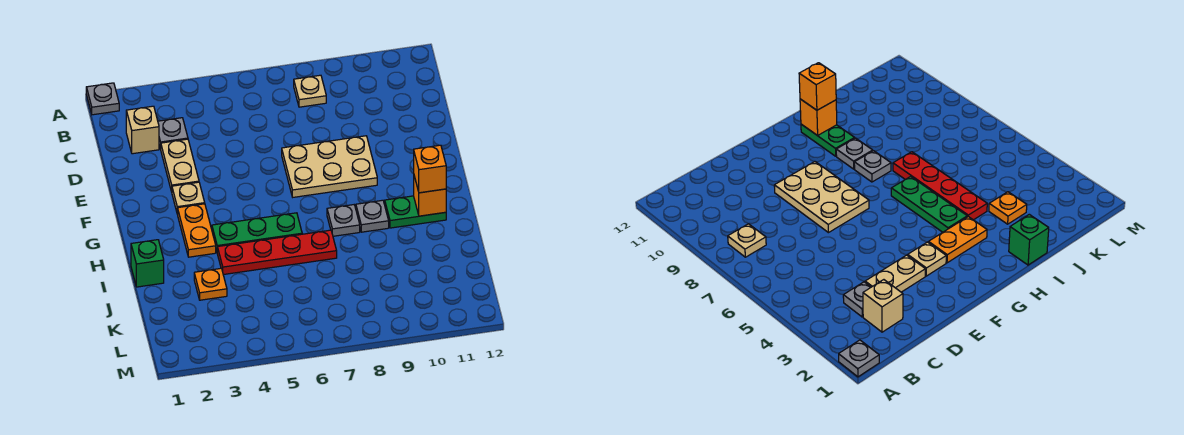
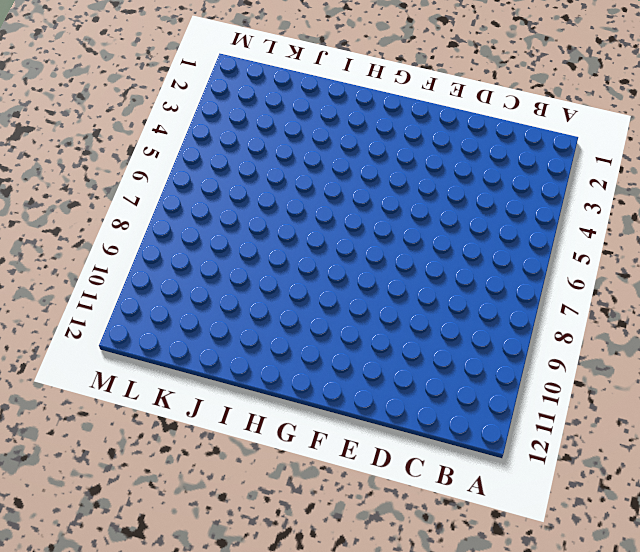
none -> grey plate A1 level 1
none -> tan plate B8 level 1
none -> tan brick C2 level 1

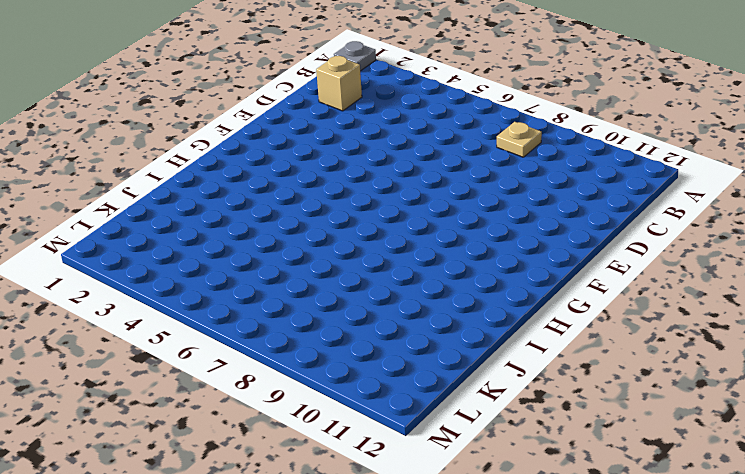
none -> grey plate C3 level 1
none -> tan plate D3:E3 level 1
none -> tan plate E7:F9 level 1

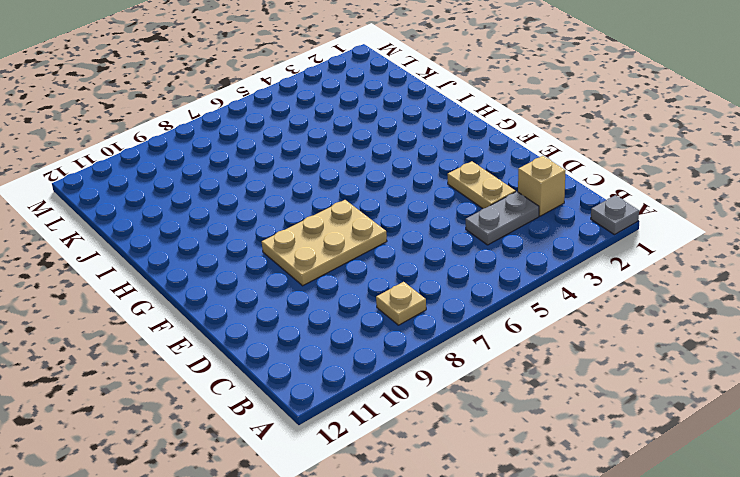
grey plate C3:C4 level 1 -> grey plate C3 level 1
none -> tan plate F3 level 1
none -> orange plate G3:H3 level 1
none -> green plate H4:H6 level 1

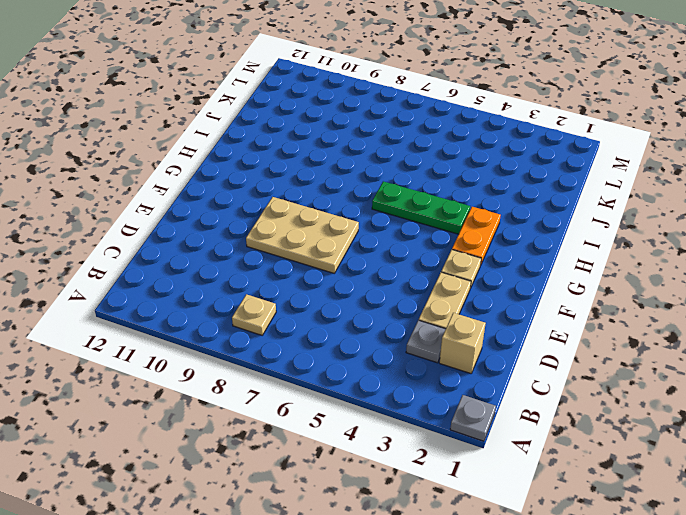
none -> grey plate H8 level 1
none -> grey plate H9 level 1
none -> green plate H10:H11 level 1

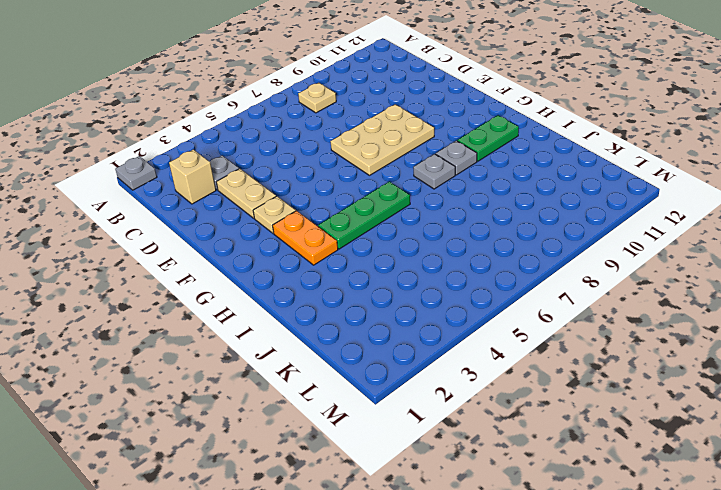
none -> green brick I1 level 1
none -> red plate I4:I7 level 1
none -> orange plate J3 level 1

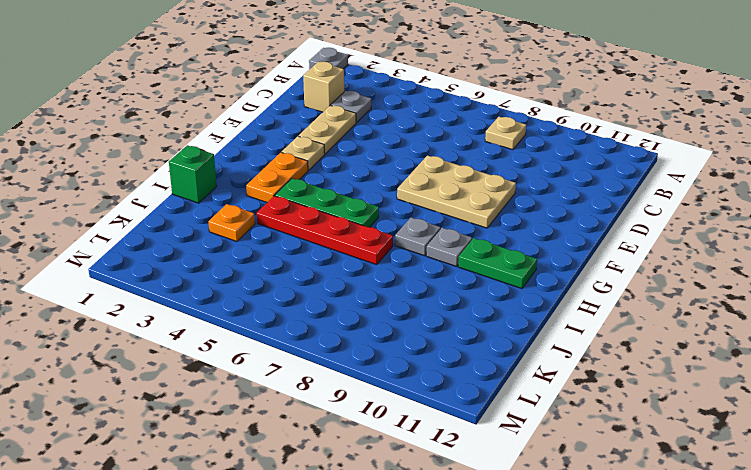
none -> orange brick H11 level 2
none -> orange brick H11 level 3

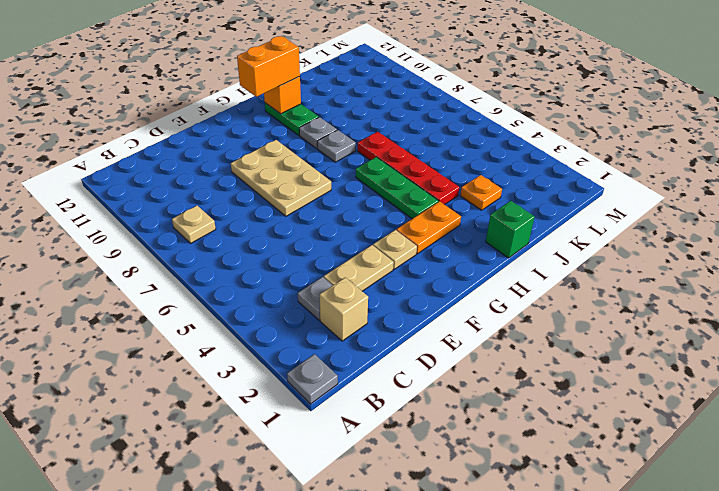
orange brick G11:H11 level 3 -> orange brick H11 level 3

